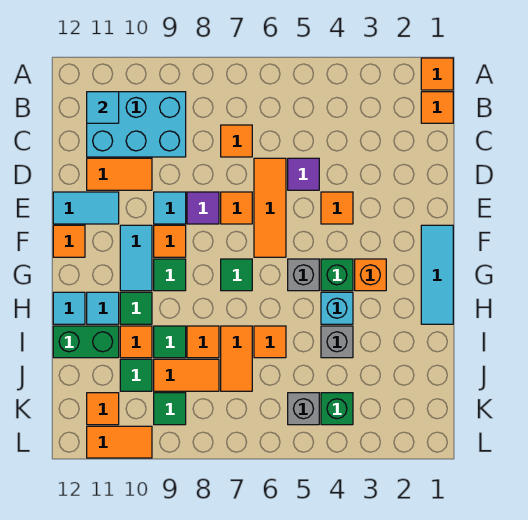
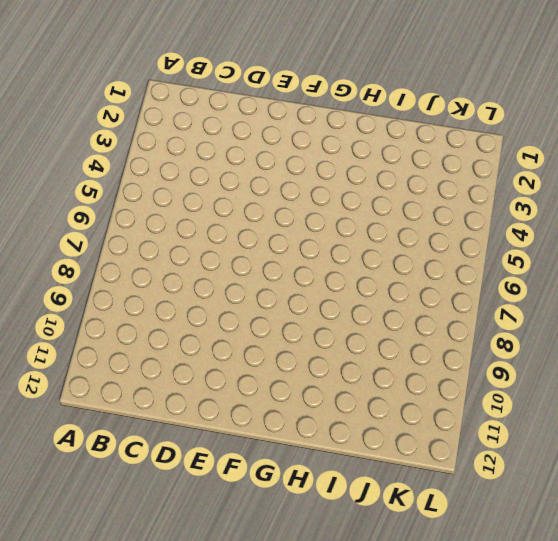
none -> orange tile A1 level 1
none -> orange tile B1 level 1
none -> cyan brick B9:C11 level 1
none -> orange tile C7 level 1

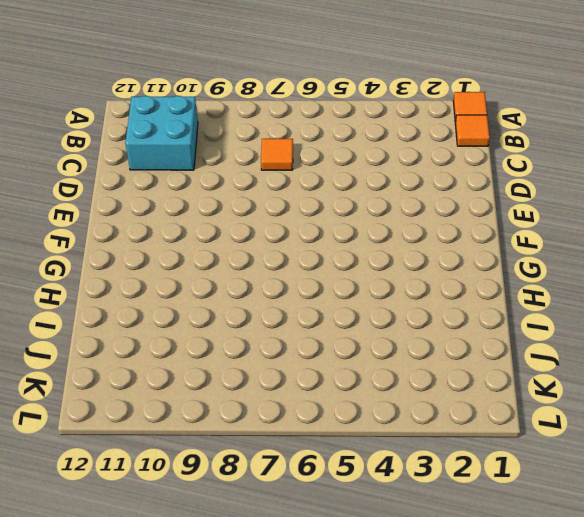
cyan brick B10:C11 level 1 -> cyan brick B9:C11 level 1
none -> purple tile D5 level 1
none -> orange tile D6:F6 level 1
none -> orange tile D10:D11 level 1
none -> orange tile E4 level 1

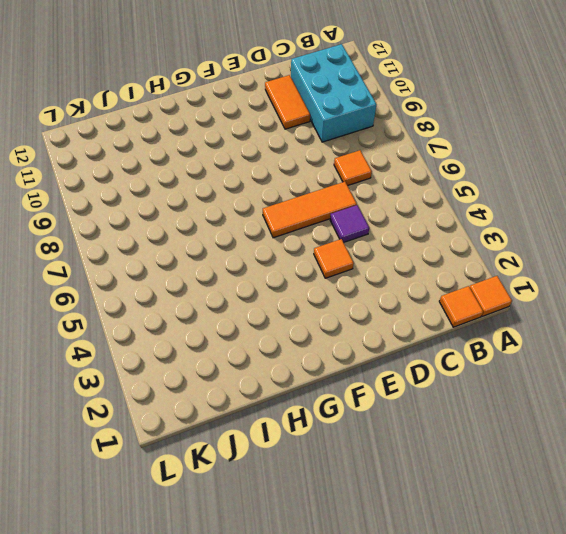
none -> orange tile E7 level 1
none -> purple tile E8 level 1
none -> cyan tile E9 level 1
none -> cyan tile E11:E12 level 1

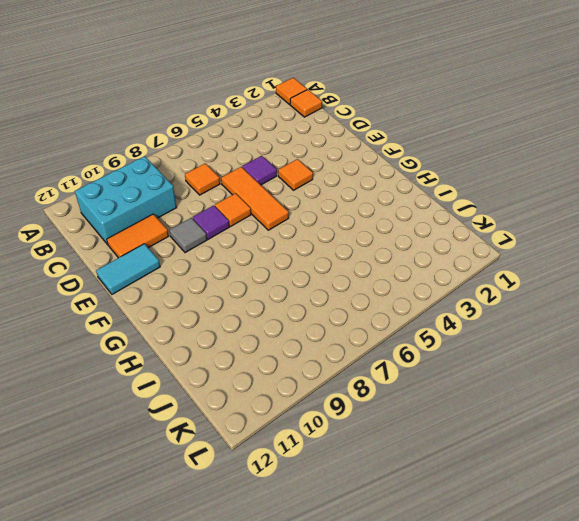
grey tile E9 level 1 -> cyan tile E9 level 1
none -> cyan tile F1:H1 level 1
none -> orange tile F9 level 1
none -> cyan tile F10:G10 level 1
none -> orange tile F12 level 1

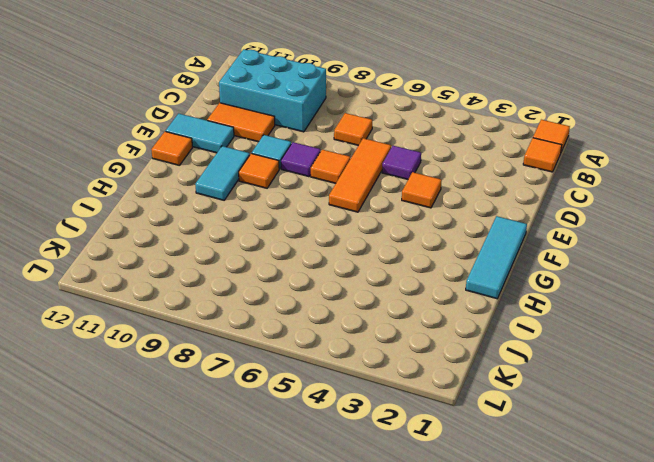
none -> orange brick G3 level 1
none -> green brick G4 level 1
none -> grey brick G5 level 1
none -> green tile G7 level 1

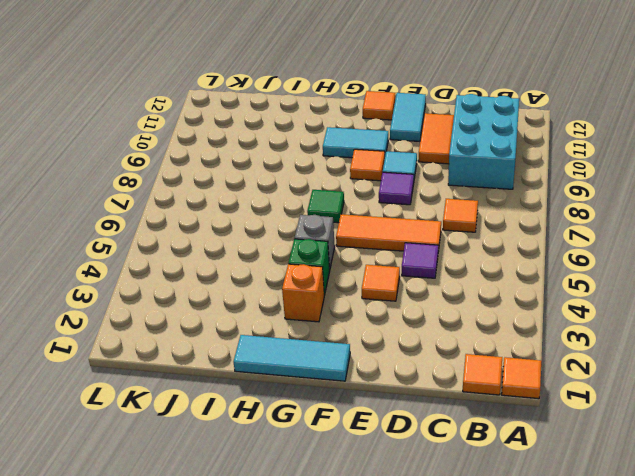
none -> orange tile E7 level 1
none -> green tile G9 level 1
none -> cyan brick H4 level 1
none -> green tile H10 level 1

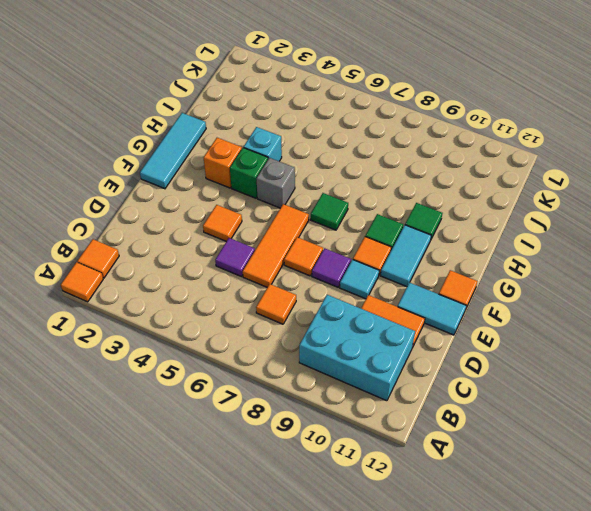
none -> cyan tile H11 level 1
none -> cyan tile H12 level 1
none -> grey brick I4 level 1
none -> orange tile I6 level 1

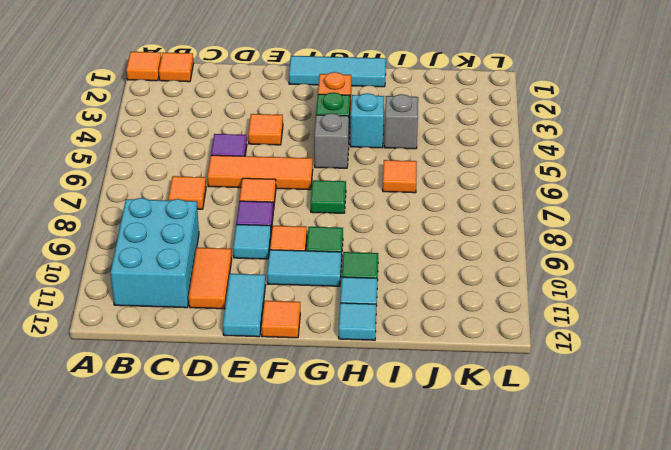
none -> orange tile I7:J7 level 1
none -> orange tile I8 level 1
none -> green tile I9 level 1
none -> orange tile I10 level 1

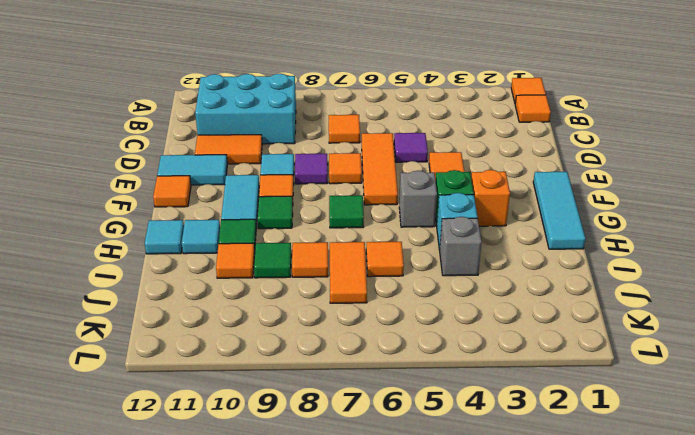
none -> green brick I11:I12 level 1
none -> orange tile J8:J9 level 1
none -> green tile J10 level 1
none -> green brick K4 level 1

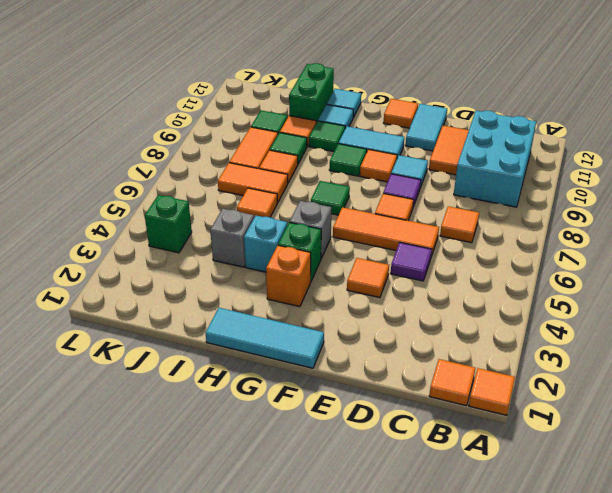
none -> grey brick K5 level 1
none -> green tile K9 level 1
none -> orange tile K11 level 1
none -> orange tile L10:L11 level 1

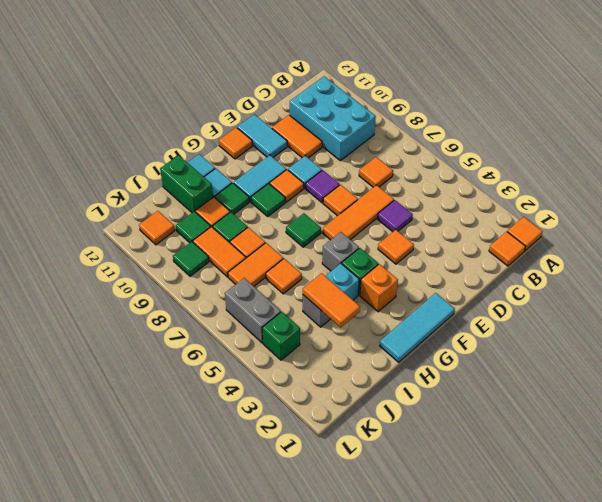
orange tile I3:I4 level 2 -> orange tile L10:L11 level 1
grey brick K5:K6 level 1 -> grey brick K5 level 1
none -> cyan tile B11 level 2

